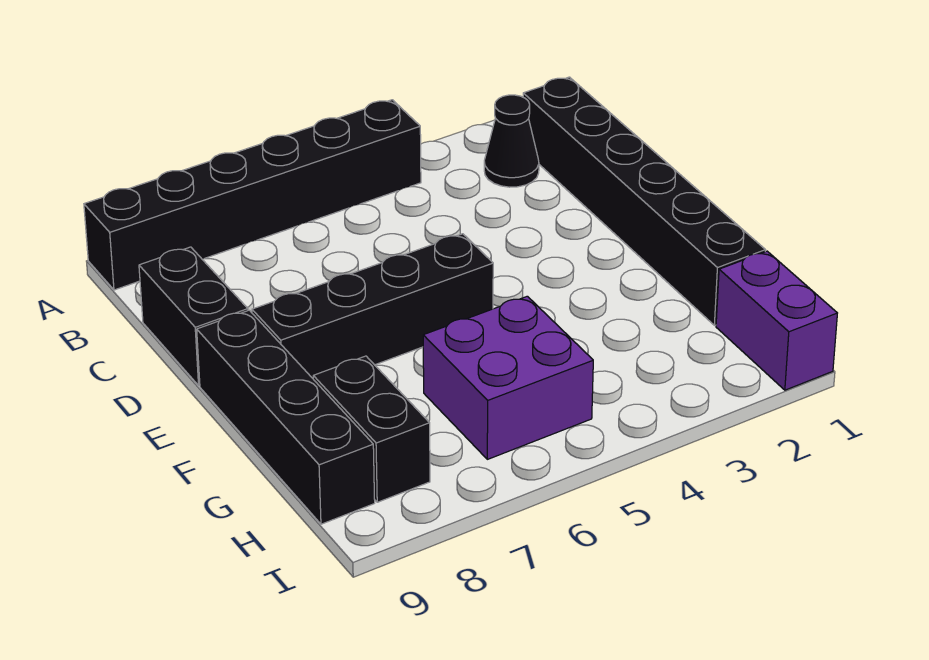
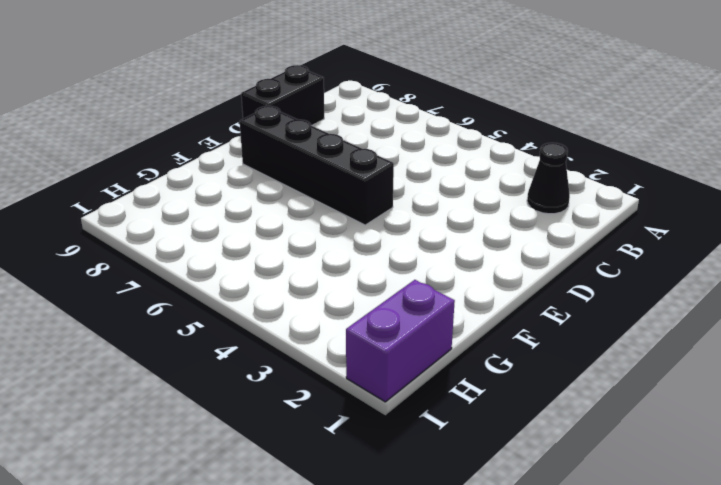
none -> black brick A4:A9 level 1
none -> black brick B1:G1 level 1

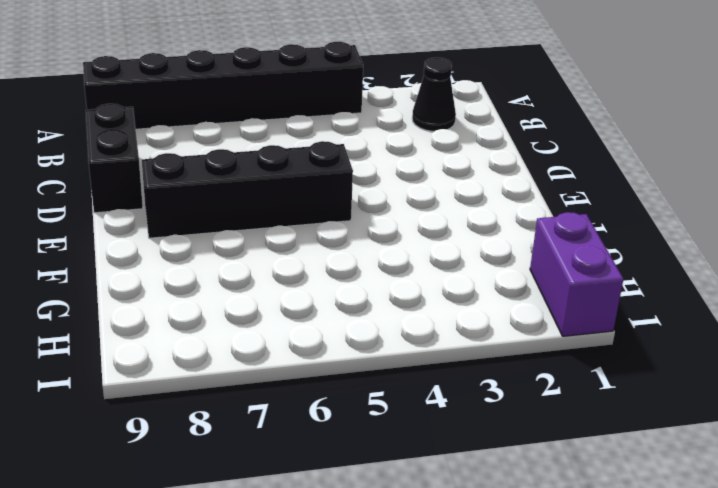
none -> black brick B1:G1 level 1
none -> black brick E9:H9 level 1

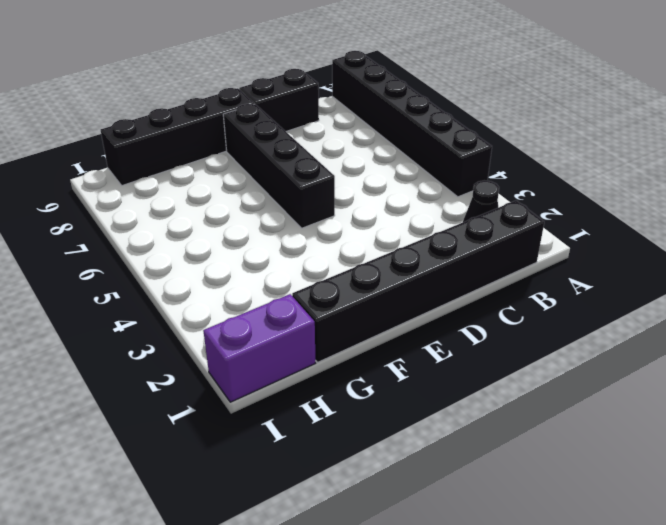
none -> purple brick G5:H6 level 1
none -> black brick G8:H8 level 1

